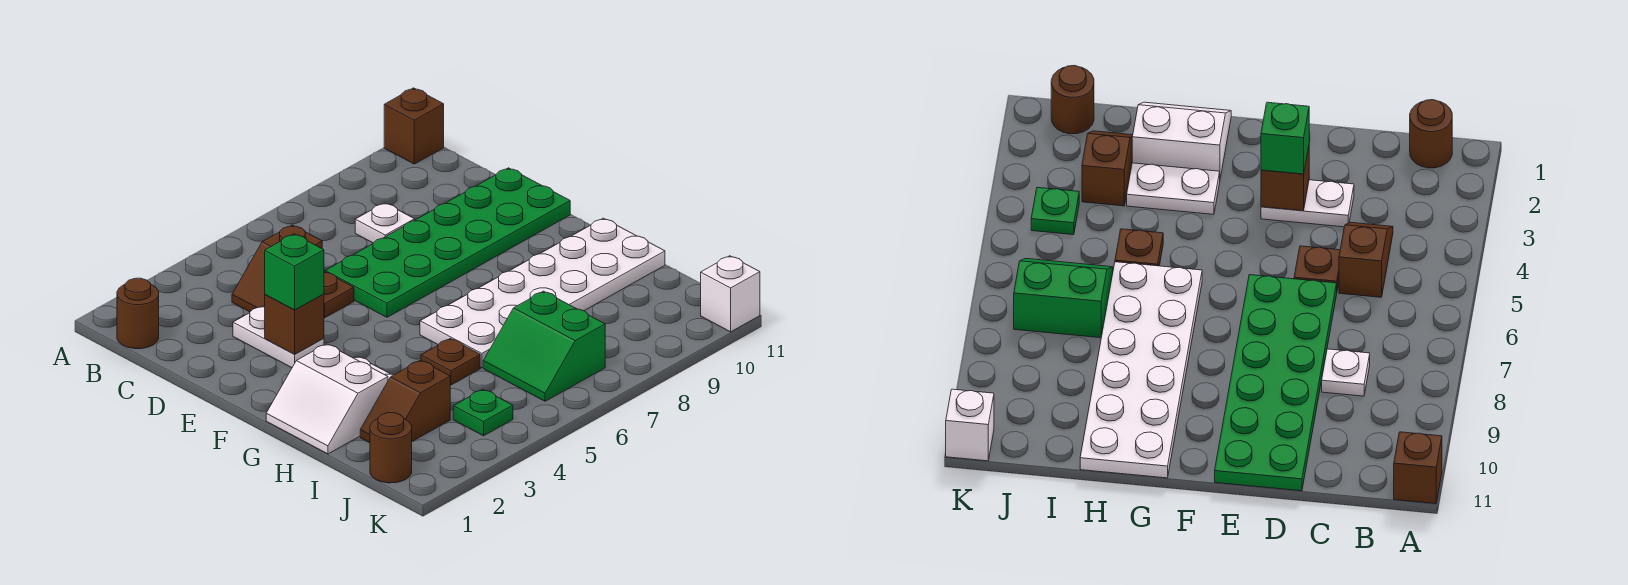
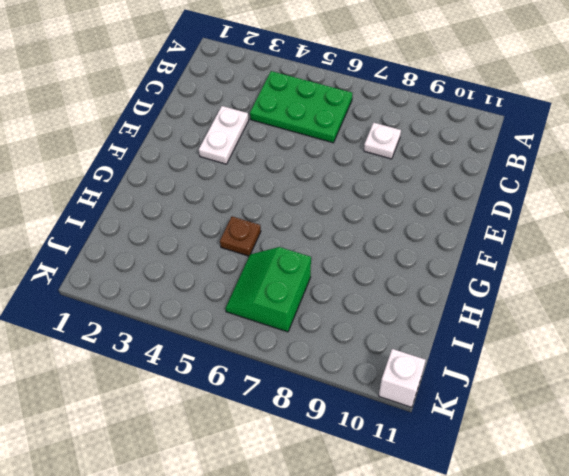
green plate B4:C6 level 1 -> brown slope C4:C5 level 1 top 5
none -> brown brick A11 level 1
none -> brown round brick B1 level 1
none -> brown plate D5 level 1

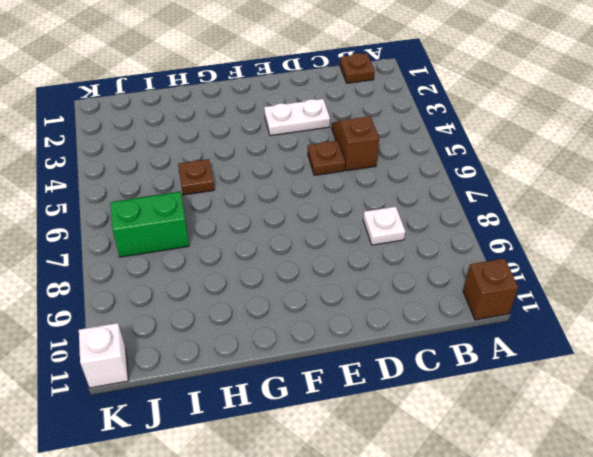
brown plate B1 level 1 -> brown round brick B1 level 1
none -> green plate D6:E11 level 1
none -> white slope G1:H2 level 1 top 2
none -> white plate G3:H3 level 1

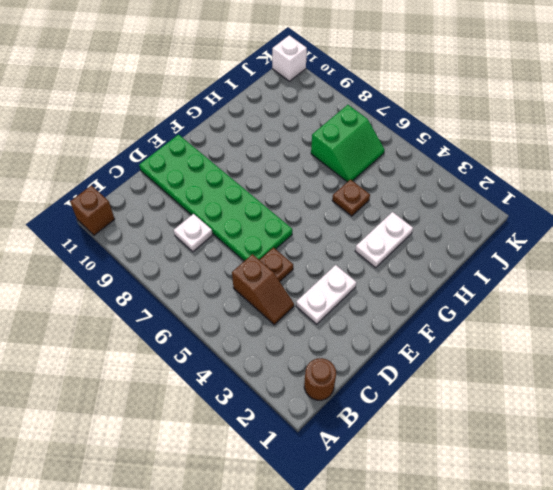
none -> white slope G1:H2 level 1 top 2
none -> white plate G6:H11 level 1
none -> brown slope I2:I3 level 1 top 3

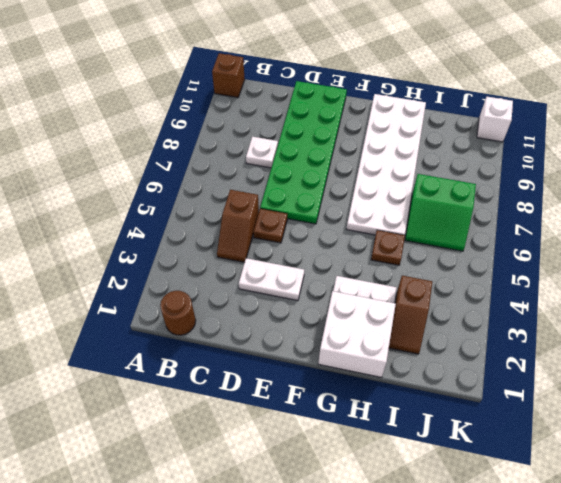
white brick G1:H2 level 1 -> white slope G1:H2 level 1 top 2
none -> brown round brick J1 level 1
none -> green plate J4 level 1
none -> brown brick E3 level 2

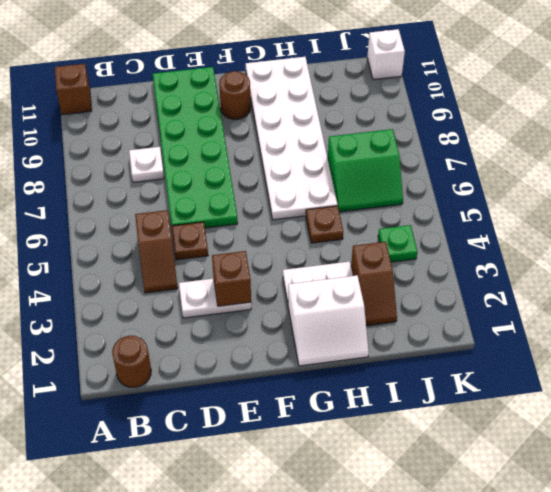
brown round brick F10 level 1 -> brown round brick J1 level 1
none -> green brick E3 level 3

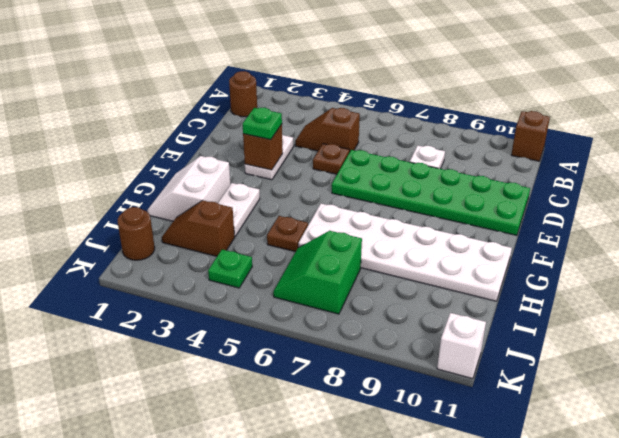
green plate E3 level 3 -> green brick E3 level 3

